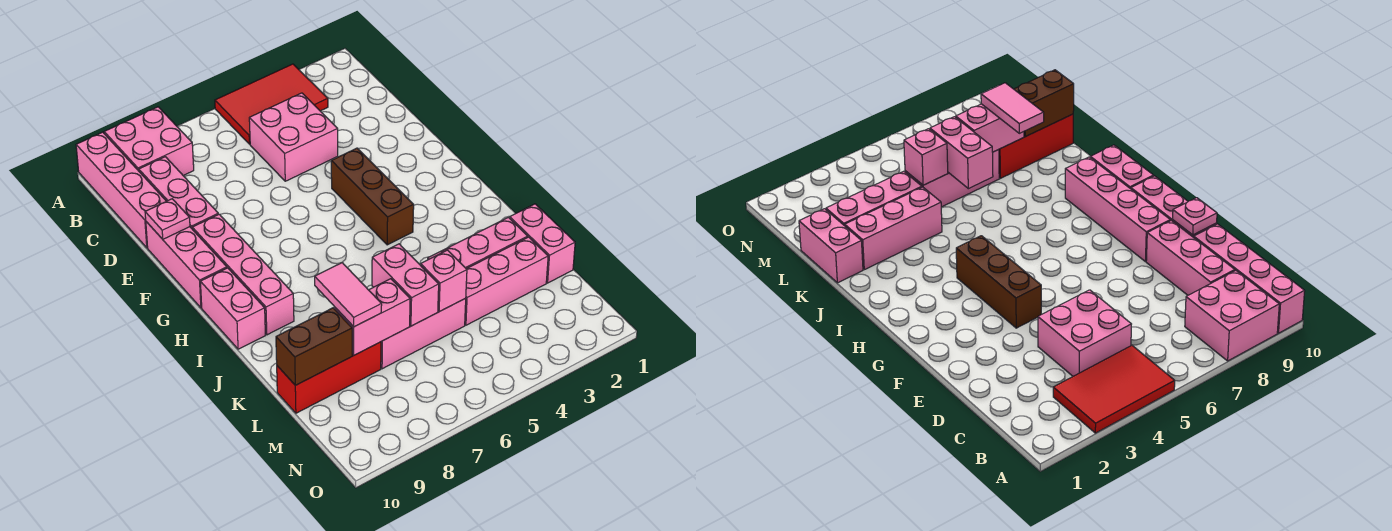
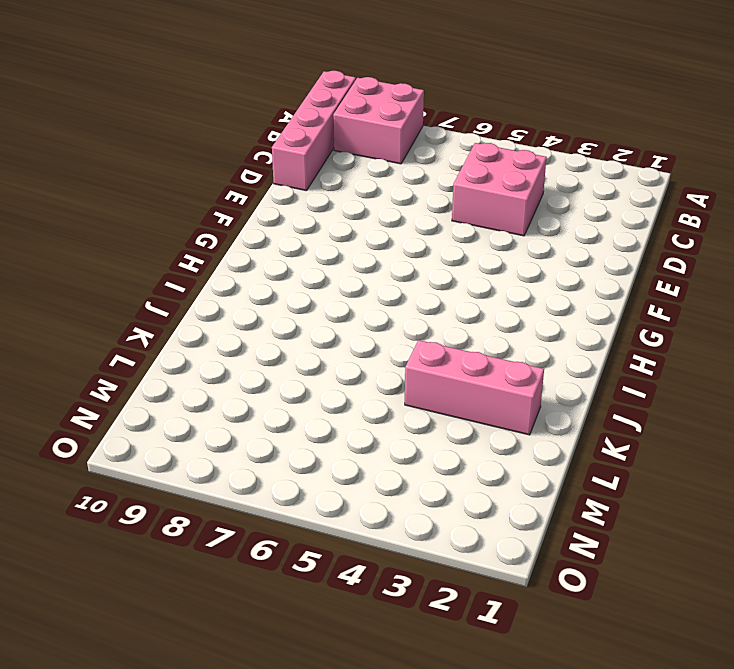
none -> red tile A3:B5 level 1
none -> pink brick C9:E9 level 1
none -> pink brick E10:G10 level 1

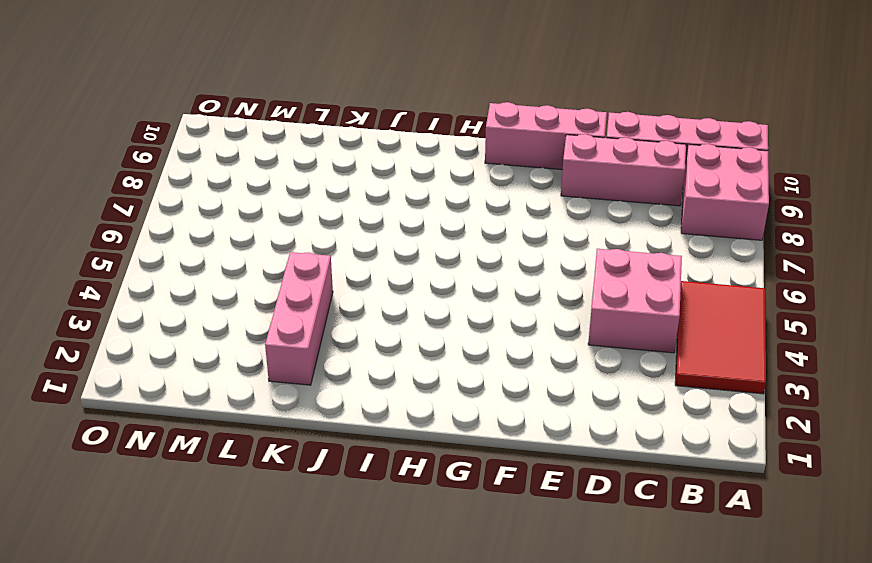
none -> brown brick F4:H4 level 1
none -> pink brick F9:I9 level 1
none -> pink brick H10:I10 level 1

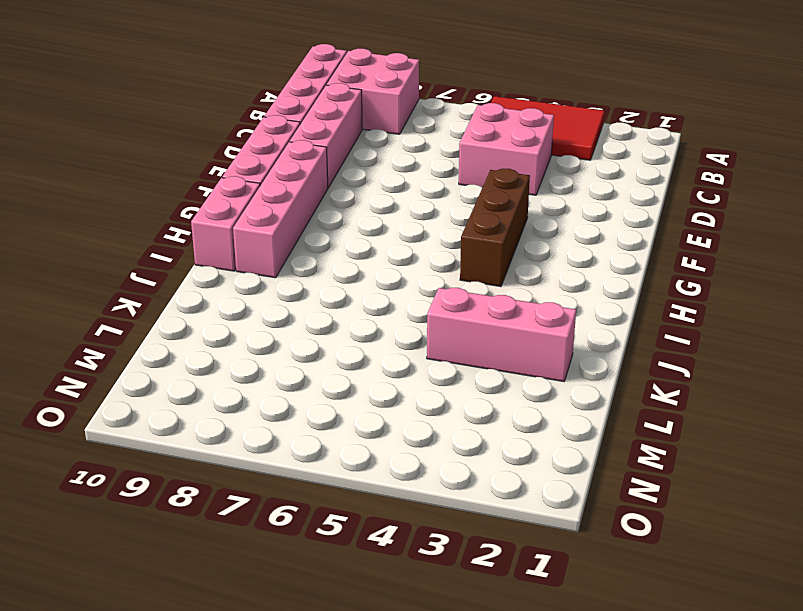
none -> pink brick K1:L1 level 1
none -> pink brick L2:L4 level 1
none -> pink brick L5:L7 level 1

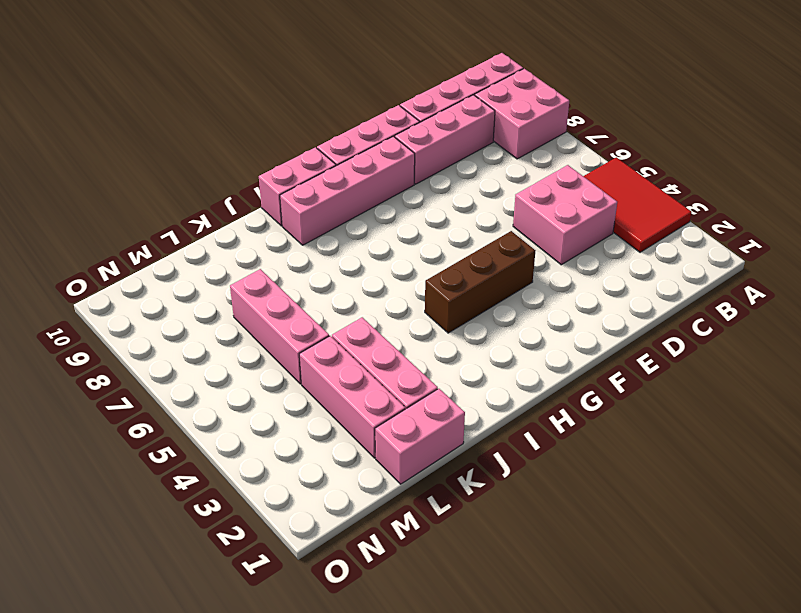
none -> red brick L8:L10 level 1
none -> pink plate E10 level 2
none -> pink brick K6:L6 level 2

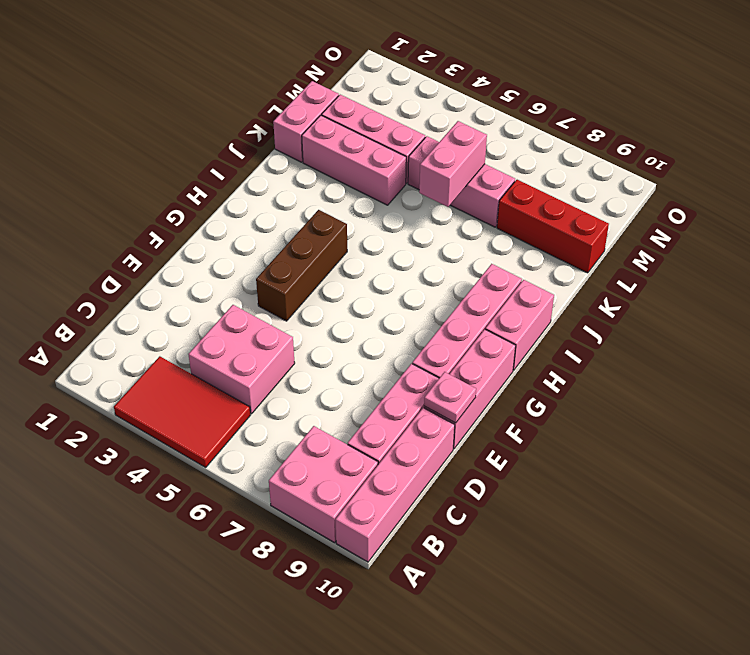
none -> pink brick L5 level 2
none -> pink brick L7:L8 level 2
none -> brown brick L9:L10 level 2

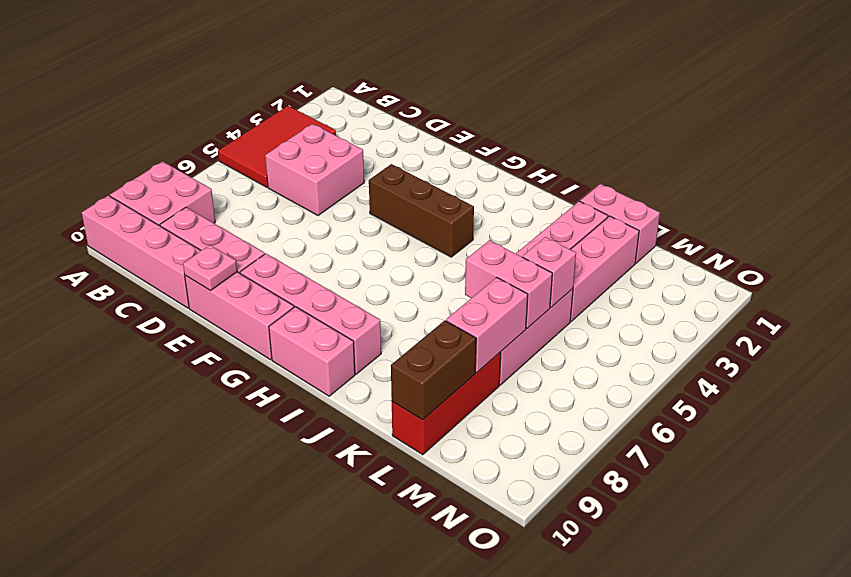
none -> pink tile K8:L8 level 3

